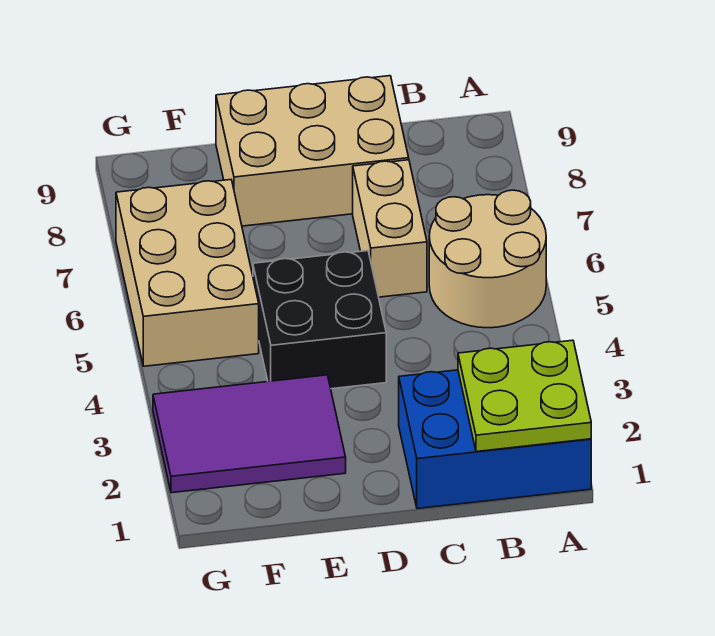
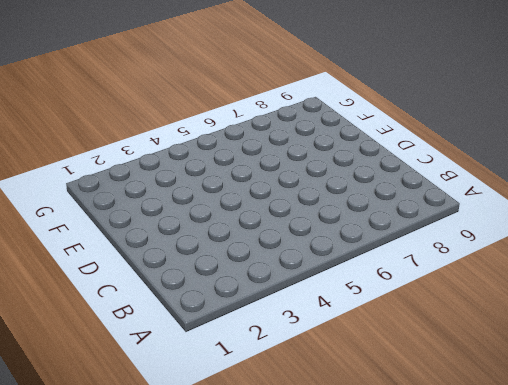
none -> blue brick A1:C2 level 1
none -> tan round brick A5:B6 level 1

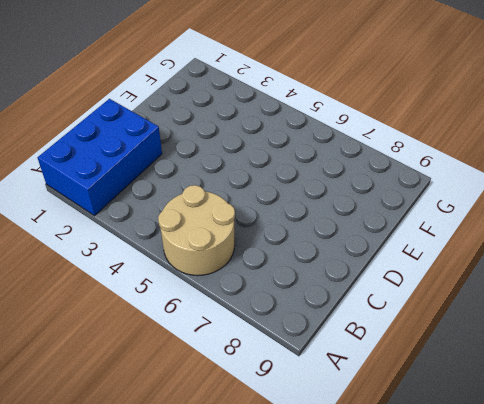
none -> tan brick C6:C7 level 1
none -> tan brick C8:E9 level 1

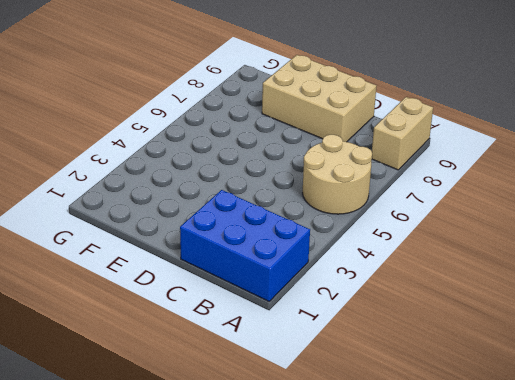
tan brick A8:A9 level 1 -> tan brick C6:C7 level 1
none -> black brick D4:E5 level 1
none -> purple tile E2:G3 level 1

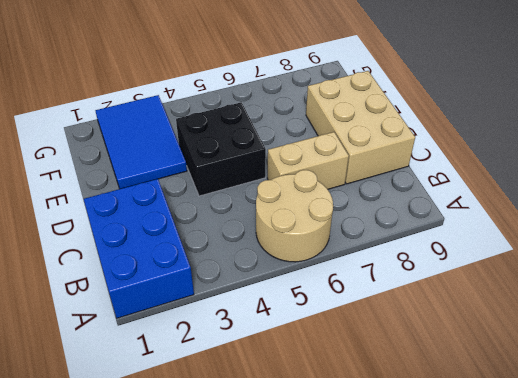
blue tile E2:G3 level 1 -> purple tile E2:G3 level 1
none -> tan brick F5:G7 level 1
none -> lime plate A1:B2 level 2

